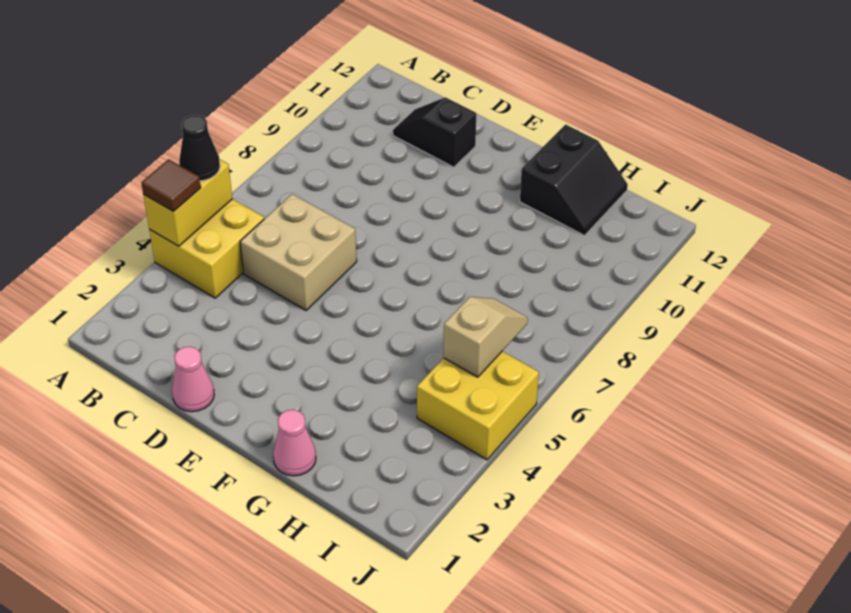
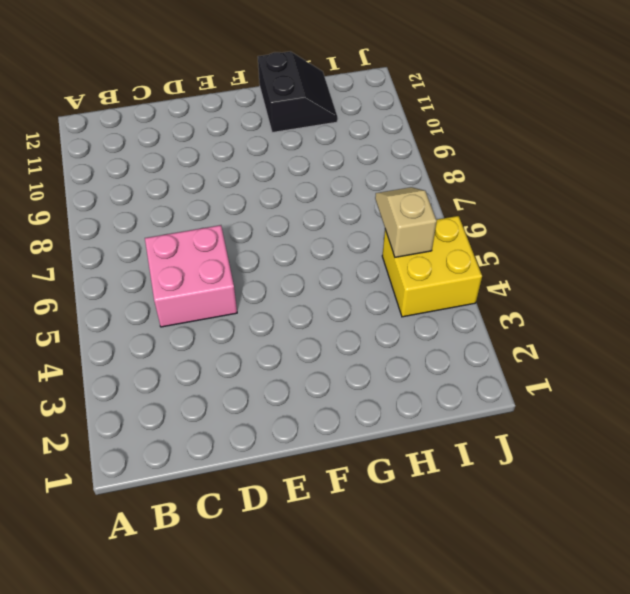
pink brick C5:D6 level 1 -> tan brick C5:D6 level 1
none -> yellow brick A4:B5 level 1
none -> black slope C11:D11 level 1 top D

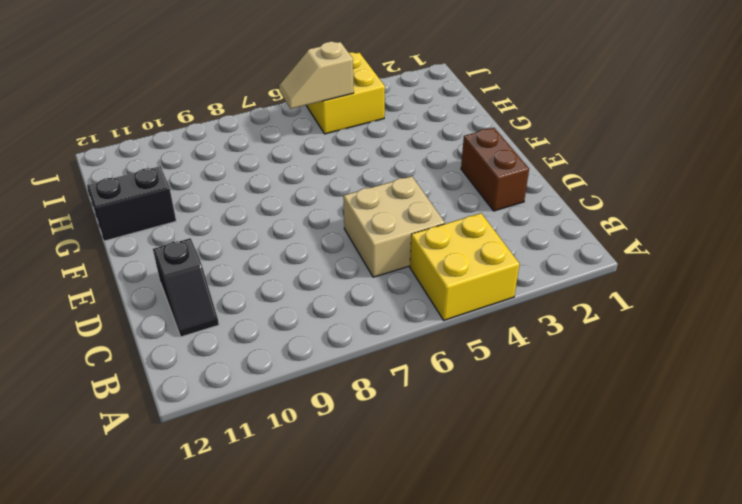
brown brick D2:E2 level 1 -> none
none -> pink cone D1 level 1
none -> pink cone G1 level 1

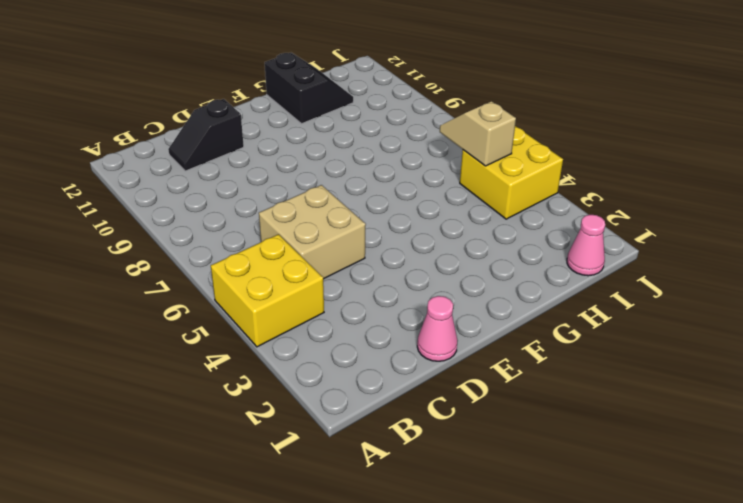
pink cone I1 level 1 -> pink cone G1 level 1
none -> yellow brick A4:A5 level 2
none -> brown tile A4 level 3

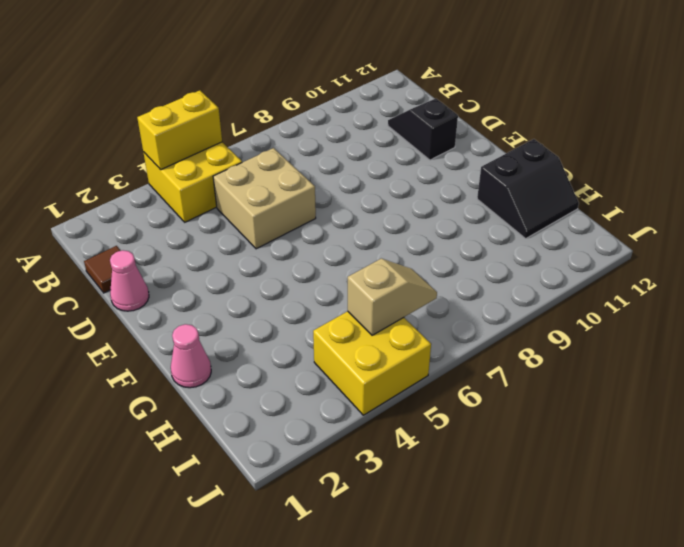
brown tile C1 level 1 -> brown tile A4 level 3
none -> black cone A5 level 3

